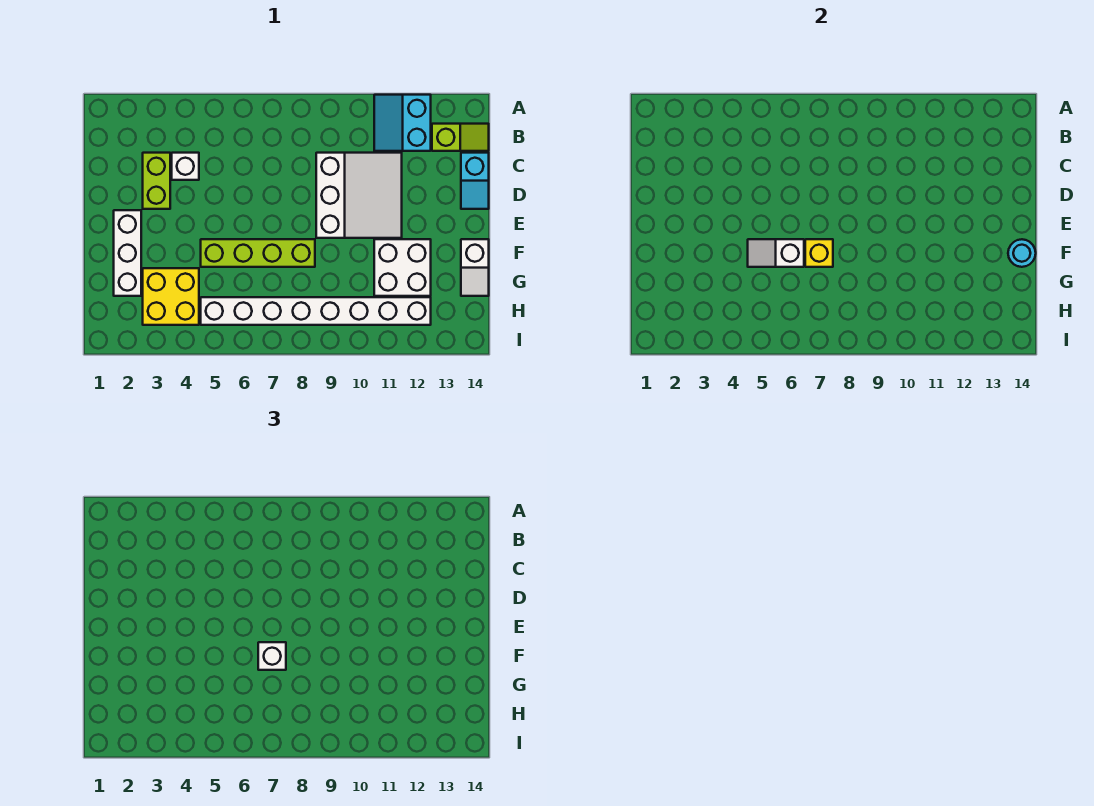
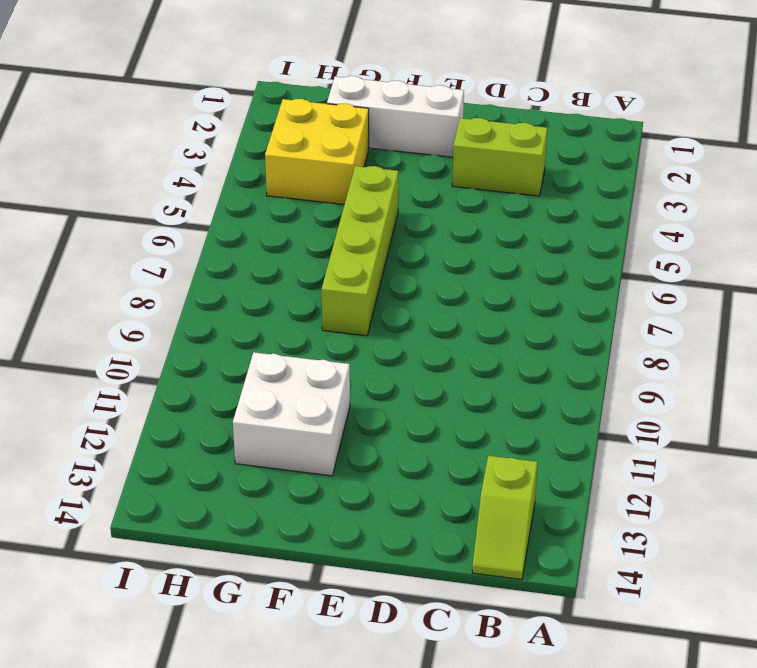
none -> cyan slope A11:B12 level 1 top 12
none -> white brick C4 level 1
none -> white slope C9:E11 level 1 top 9

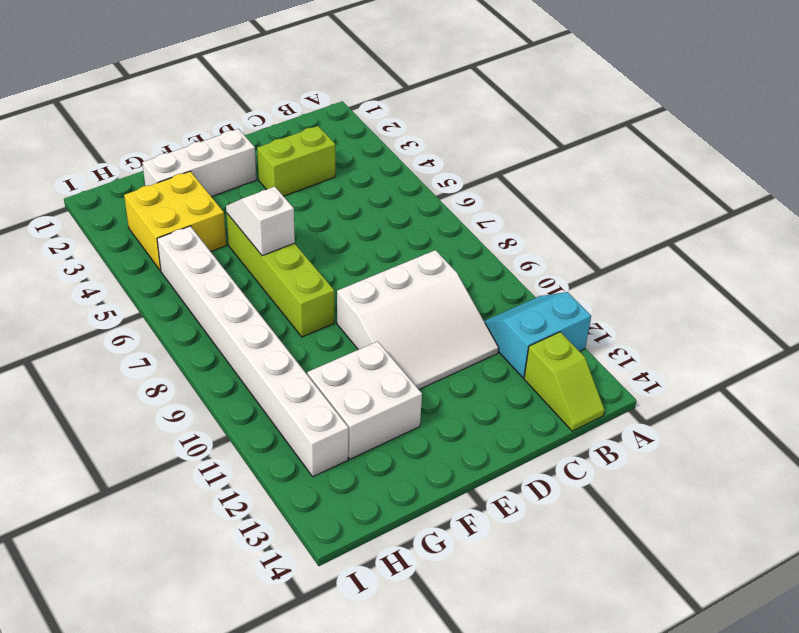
none -> white brick C4 level 1
none -> cyan slope C14:D14 level 1 top C
none -> white slope F14:G14 level 1 top F

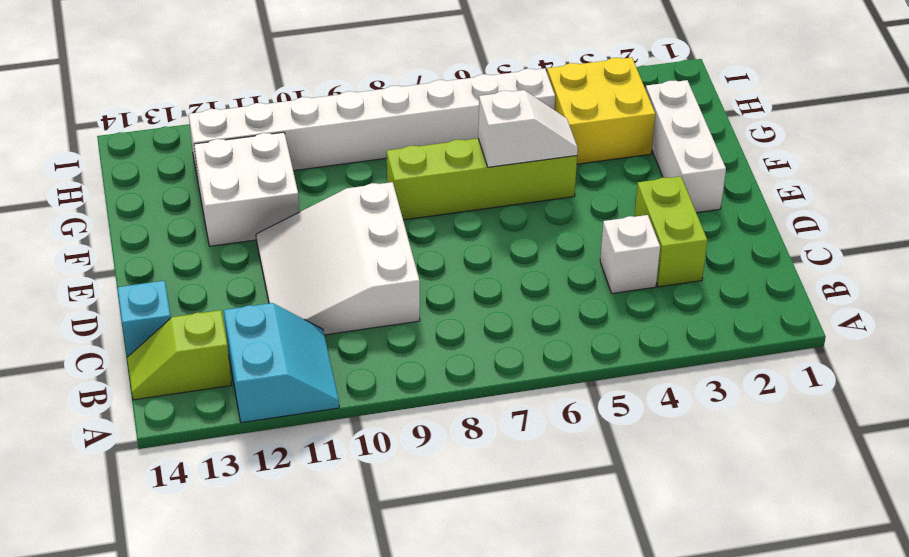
none -> white slope F14:G14 level 1 top F
none -> yellow brick F7 level 2
none -> cyan round brick F14 level 2

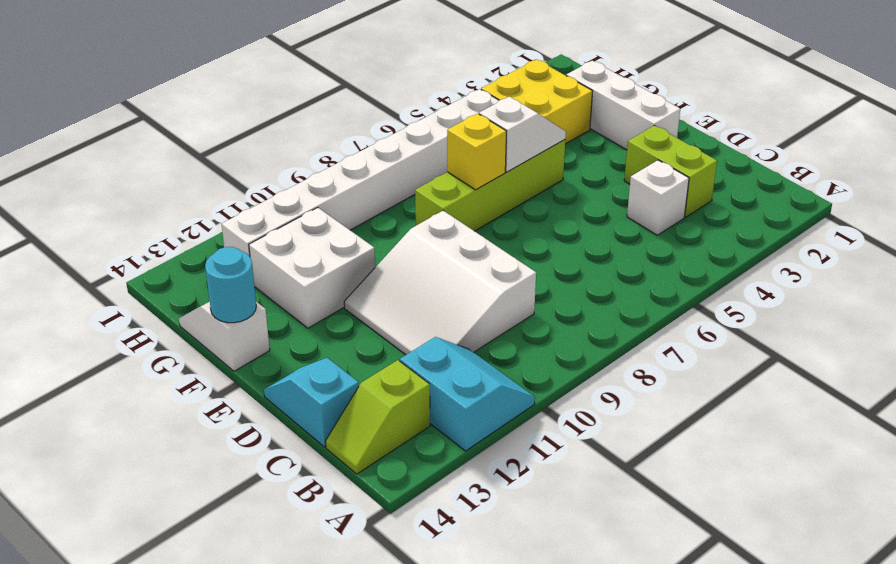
none -> white brick F7 level 3

